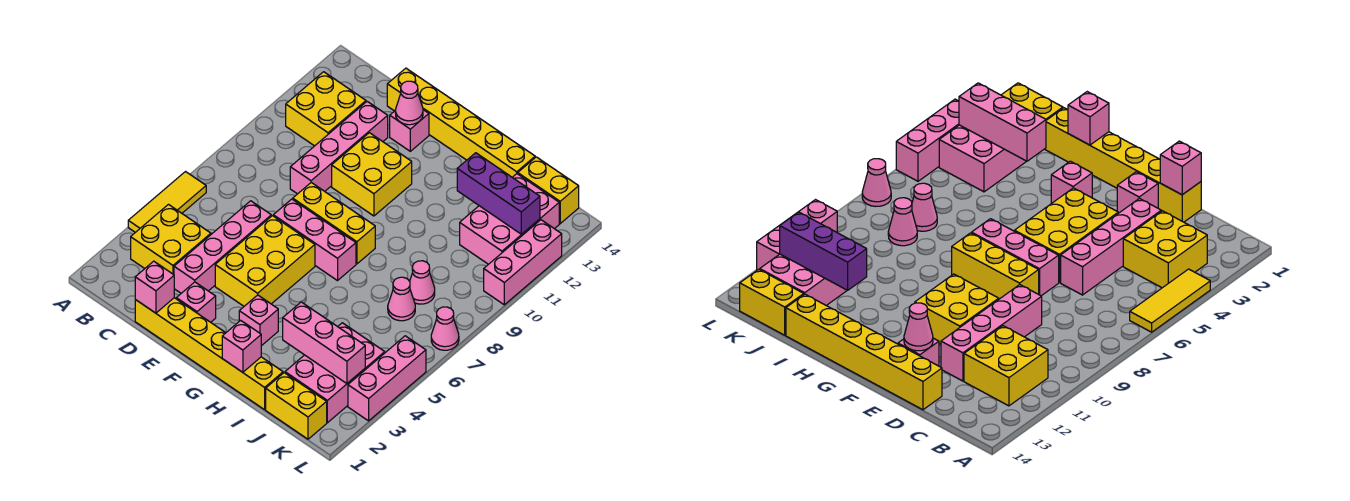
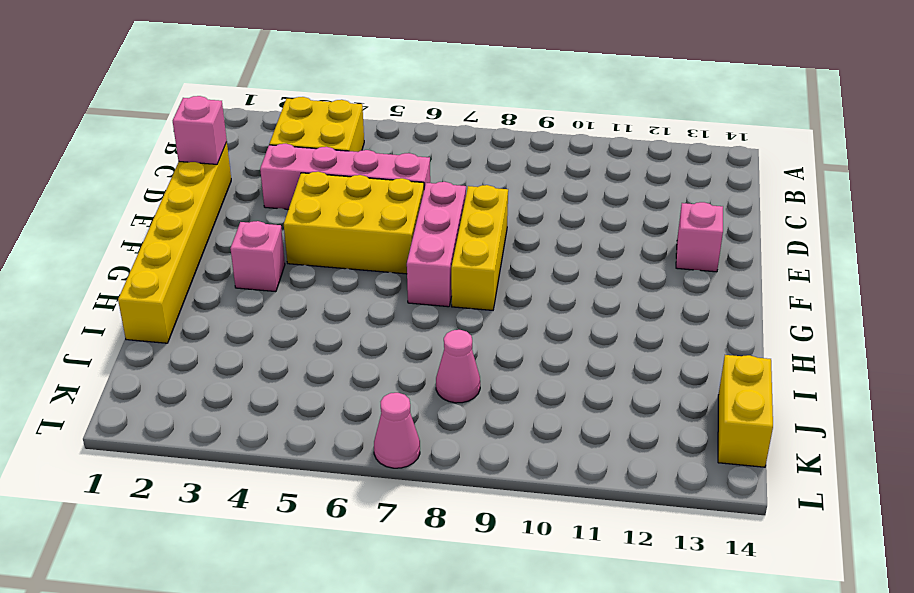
none -> yellow tile A4:A6 level 1
none -> yellow brick B11:C12 level 1
none -> pink brick D9:D12 level 1

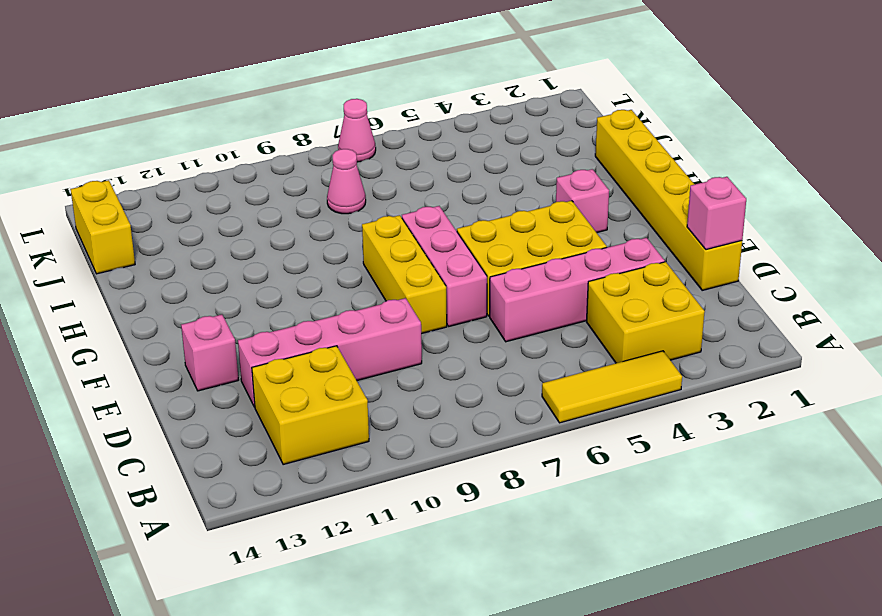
none -> yellow brick D14:I14 level 1
none -> pink brick E2 level 1
none -> yellow brick E10:F11 level 1

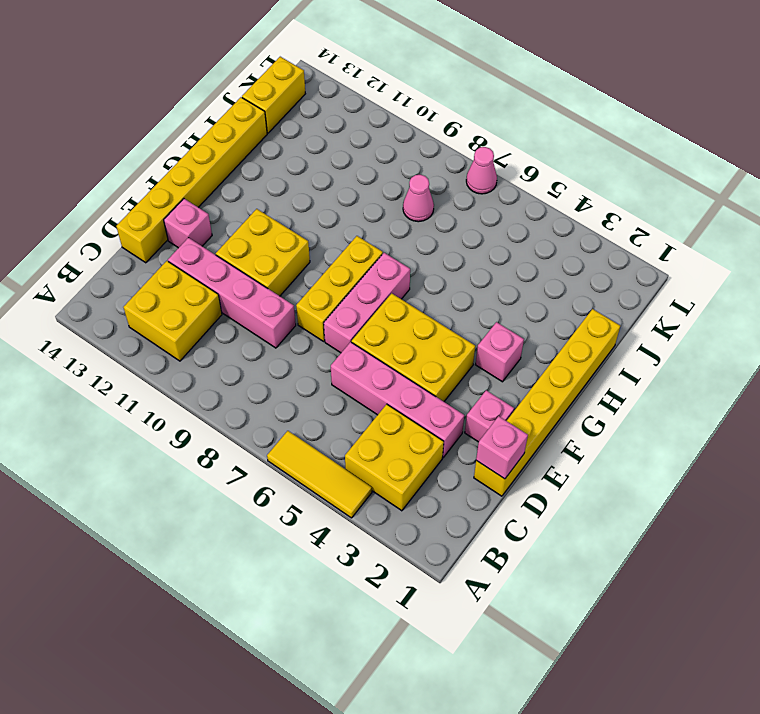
none -> yellow brick J1:K1 level 1
none -> pink brick J2:K4 level 1
none -> pink cone J7 level 1

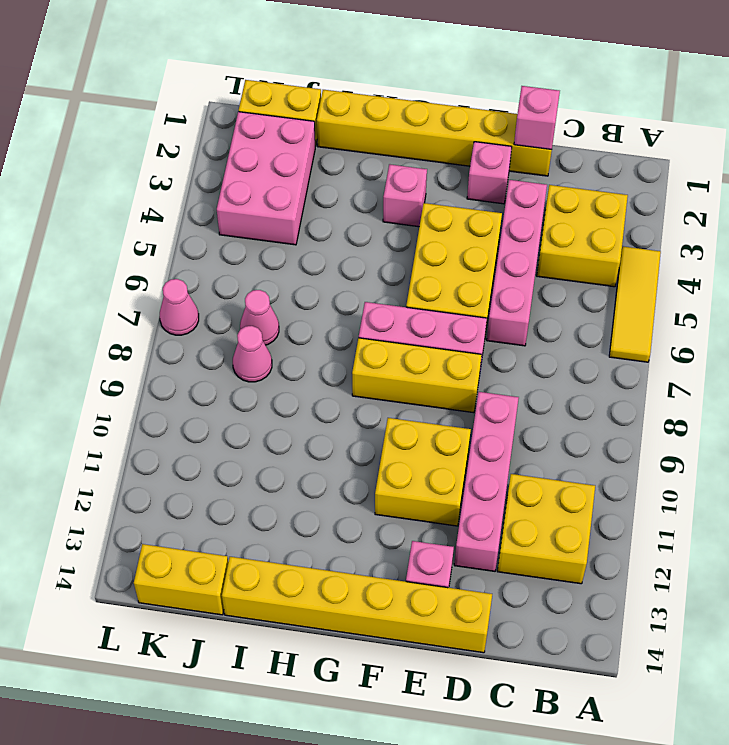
none -> pink brick J11:K13 level 1
none -> pink brick L3:L5 level 1
none -> pink brick L10:L12 level 1

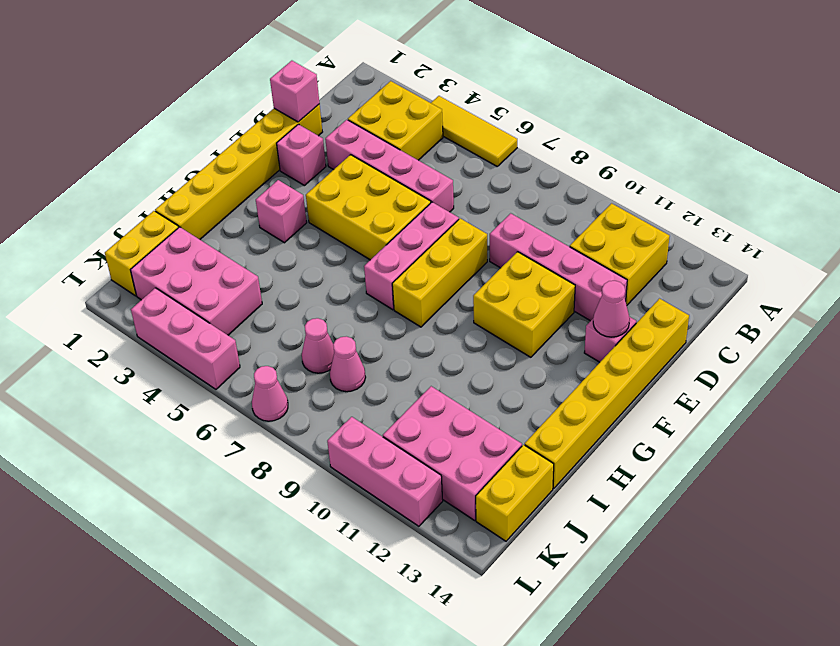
none -> pink brick H1 level 2
none -> pink brick I3:K3 level 2
none -> purple brick I12:K12 level 2

